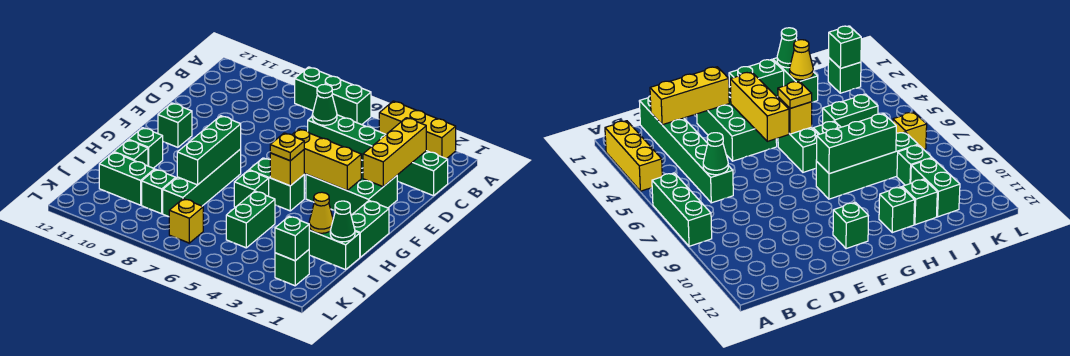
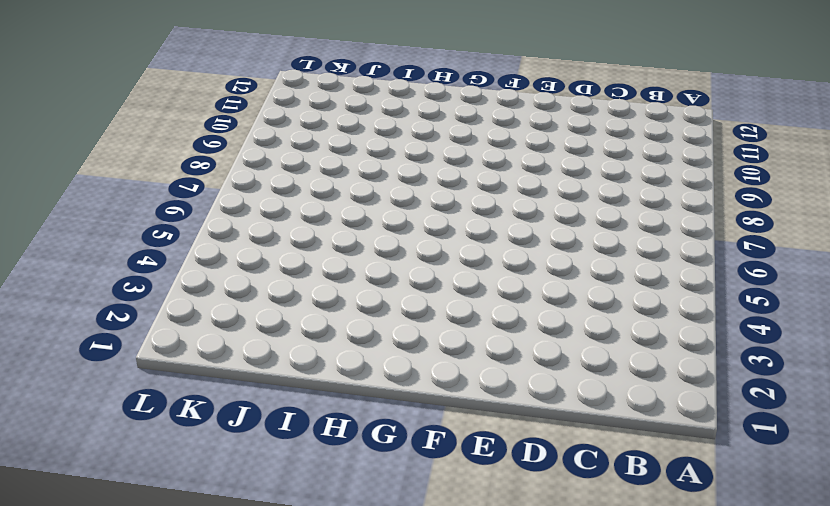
none -> yellow brick A2:A4 level 1
none -> green brick A6:A8 level 1
none -> green brick C1:C6 level 1

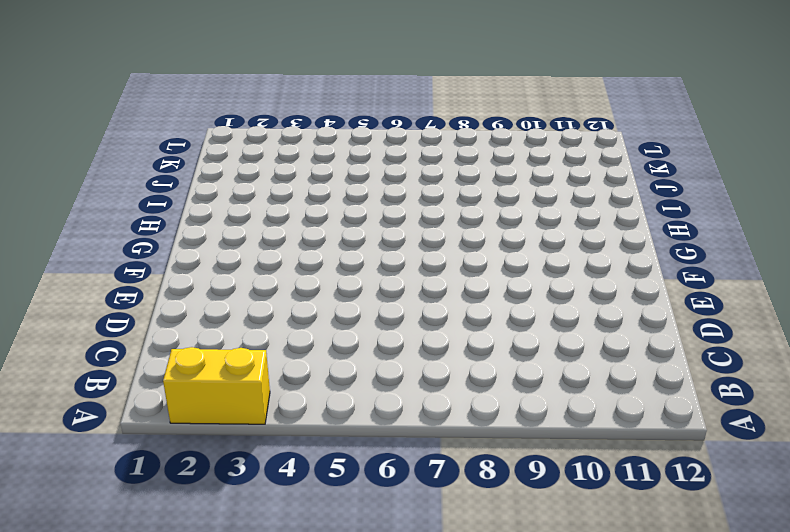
yellow brick A2:A3 level 1 -> yellow brick A2:A4 level 1
none -> green brick A6:A8 level 1
none -> green brick C1:C6 level 1
none -> green brick E2:F4 level 1

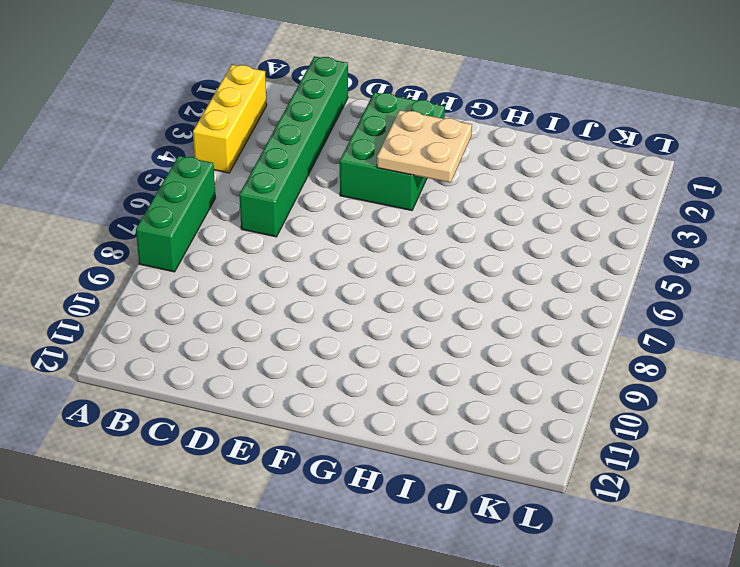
tan plate F3:G4 level 2 -> yellow brick F3:F5 level 2
none -> green brick F11 level 1
none -> green brick G1:H1 level 1
none -> green brick G5:G6 level 1

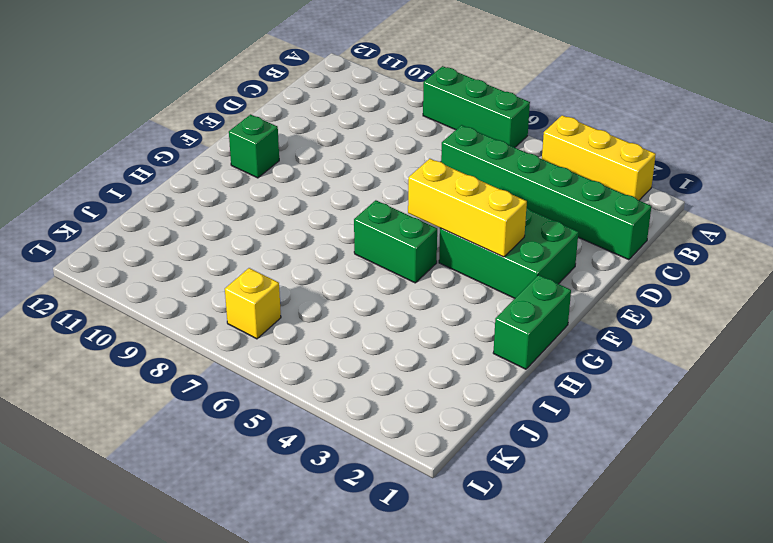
none -> green brick G8:J8 level 1
none -> green brick H6 level 1
none -> green brick H11 level 1

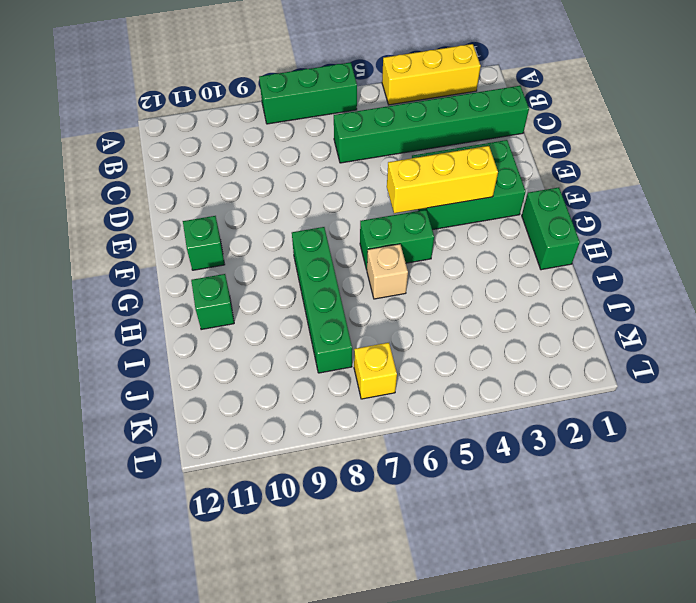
tan brick H6 level 1 -> green brick H6 level 1
none -> green brick I1:I2 level 1
none -> green brick I5:J5 level 1
none -> green brick I11 level 1

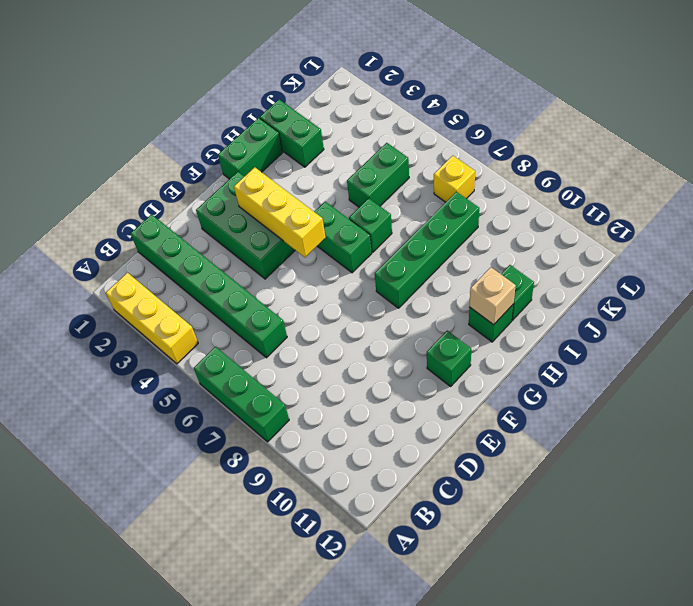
tan brick H11 level 2 -> none
none -> green brick J9 level 1
none -> green brick J10:J11 level 1
none -> green brick K2 level 1

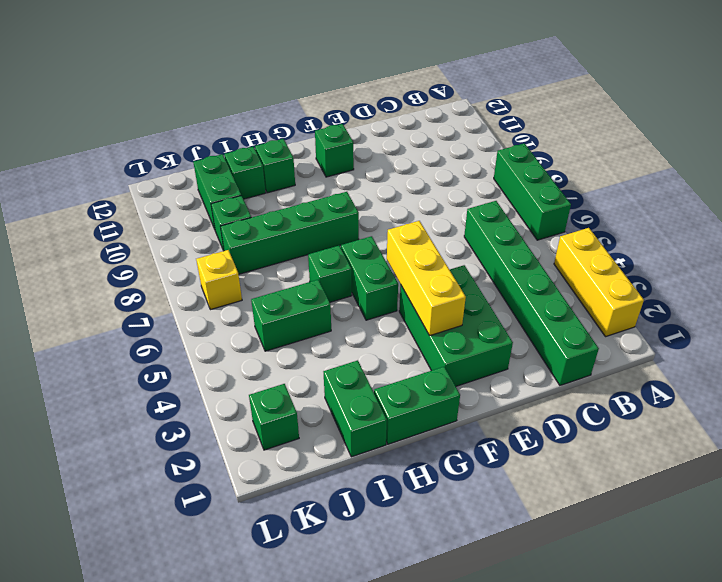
none -> yellow brick C2:E2 level 2
none -> green cone C6 level 2
none -> yellow brick G5 level 2

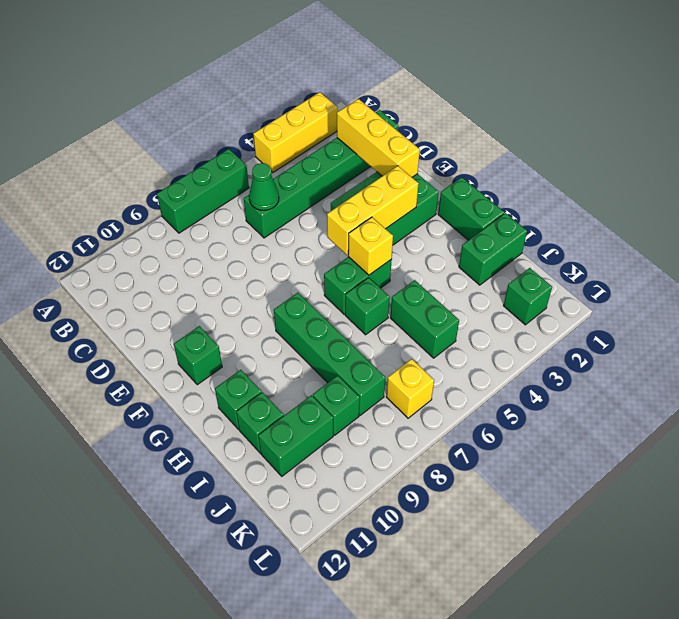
none -> green brick G8:I8 level 2
none -> green cone I1 level 2
none -> yellow cone I2 level 2

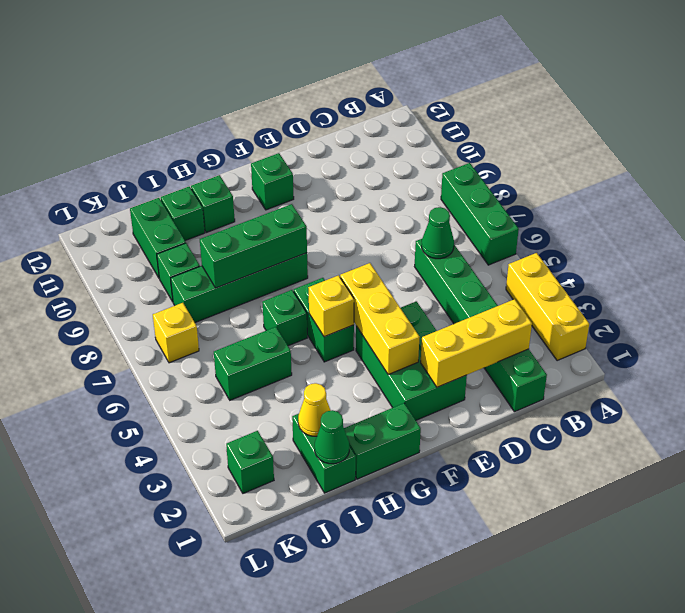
none -> green brick K2 level 2
none -> yellow plate G5 level 3

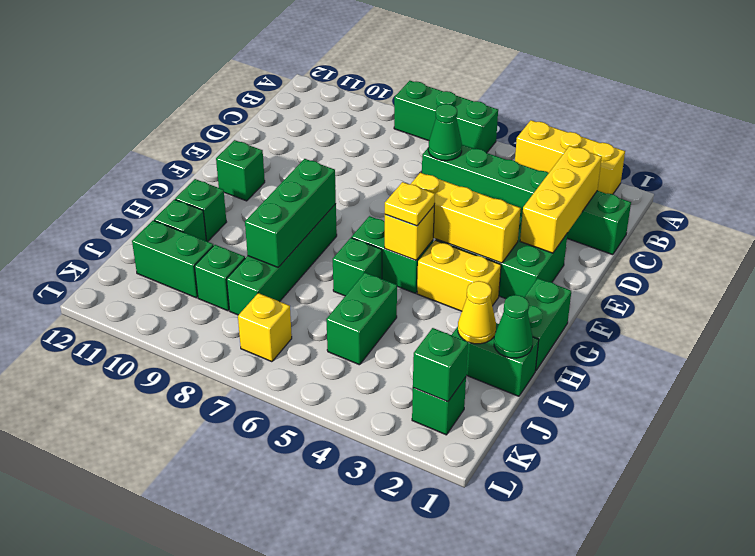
yellow brick G3:G4 level 1 -> none

